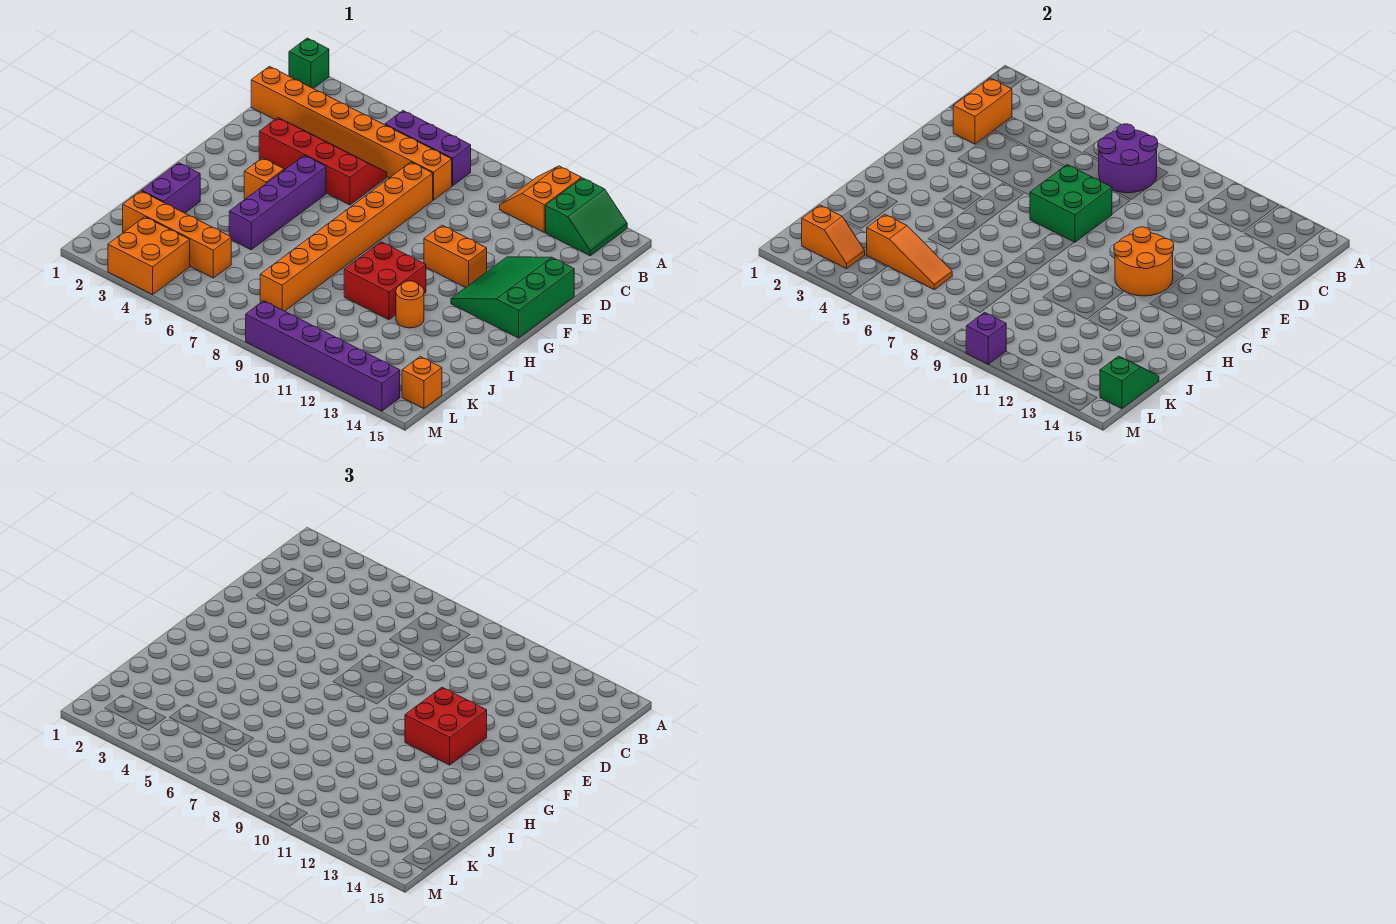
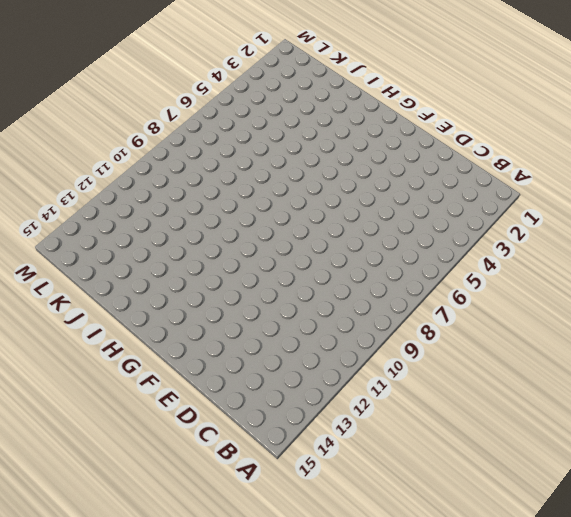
none -> green brick A1 level 1
none -> orange slope A11:B12 level 1 top 12
none -> green slope A13:B14 level 1 top 13

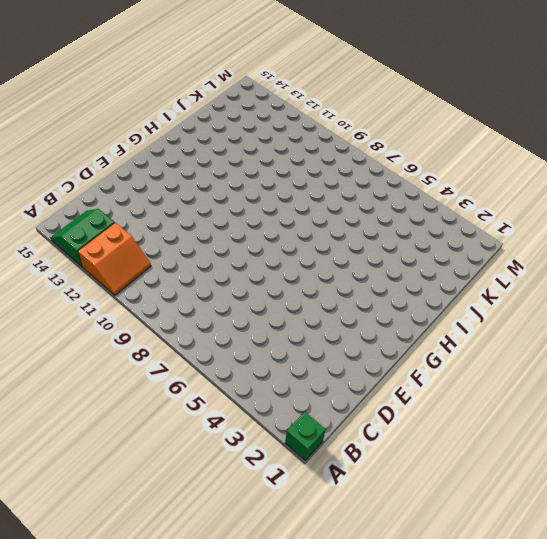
none -> purple brick B6:B8 level 1
none -> orange brick C1:C8 level 1
none -> red slope D3:E6 level 1 top E

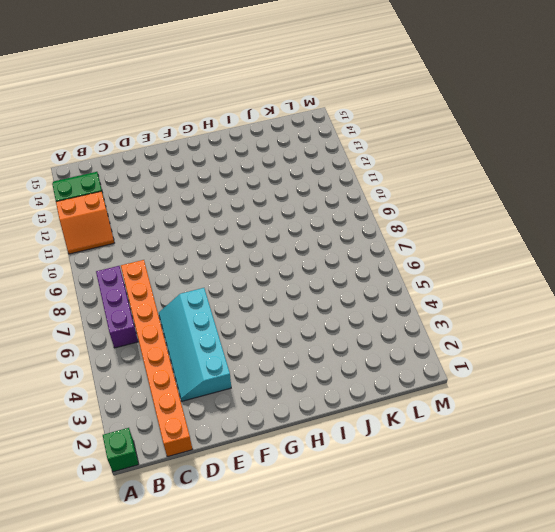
cyan slope D3:E6 level 1 top E -> red slope D3:E6 level 1 top E
none -> orange brick D8:K8 level 1
none -> green slope E13:G15 level 1 top 15
none -> purple brick F5:I5 level 1

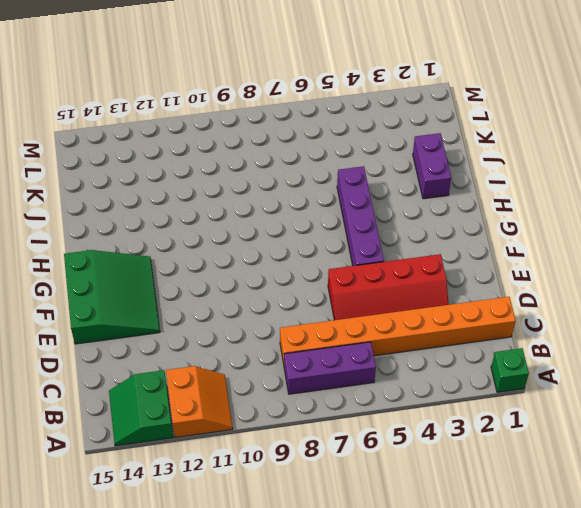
none -> orange brick D8:K8 level 1
none -> orange brick F11:F12 level 1
none -> orange brick G4 level 1

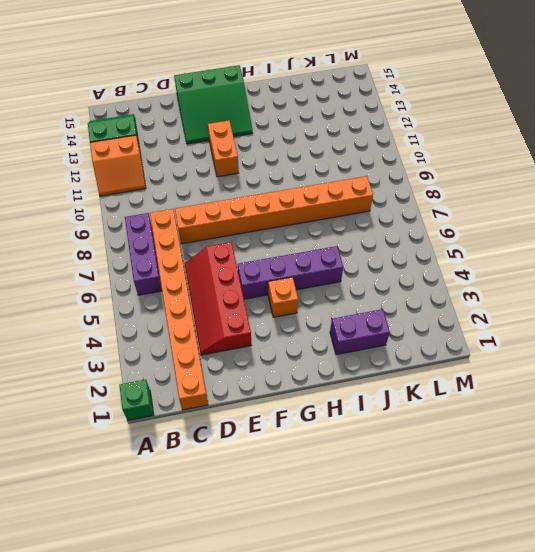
none -> red brick H10:I11 level 1
none -> orange round brick I12 level 1
none -> orange brick K2:K5 level 1

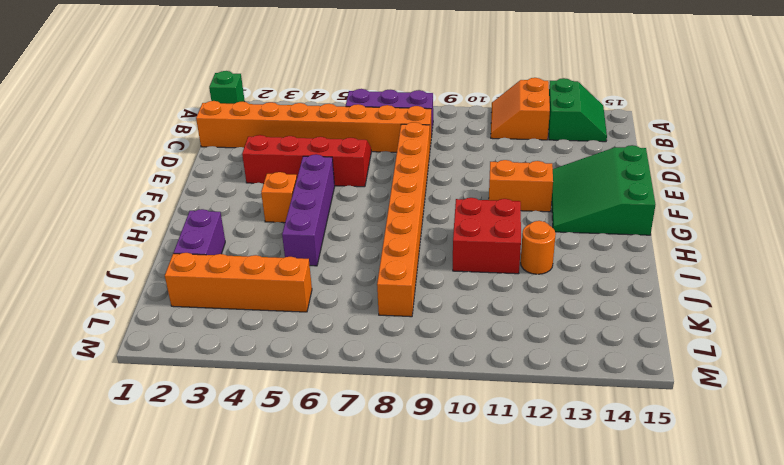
none -> orange brick L3:M4 level 1
none -> orange brick L15 level 1
none -> purple brick M9:M14 level 1

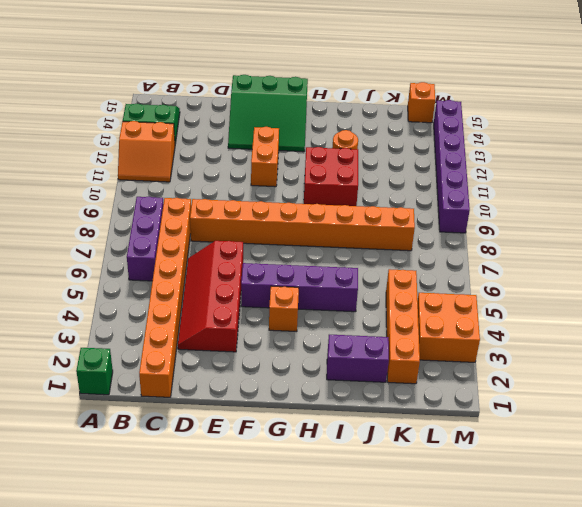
none -> purple round brick B7:C8 level 2
none -> orange brick C2:D2 level 2
none -> green brick E7:F8 level 2

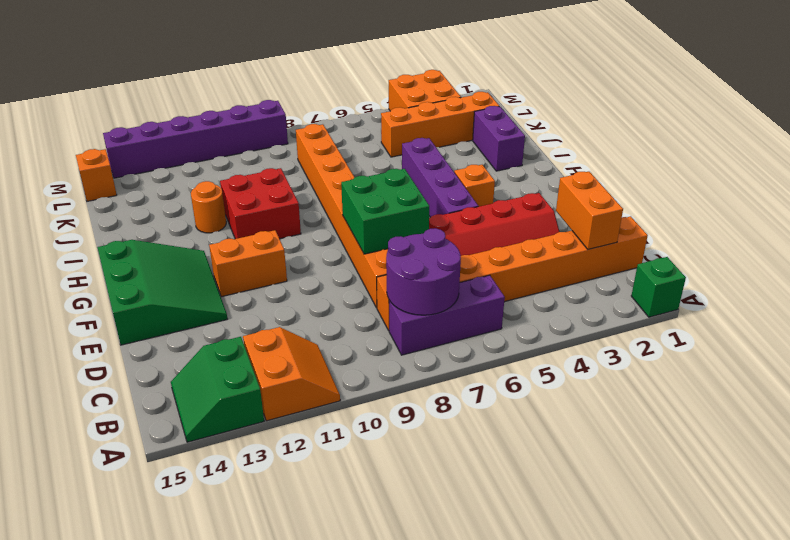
none -> orange round brick F11:G12 level 2
none -> orange slope K4:K6 level 2 top 4
none -> green slope K15:L15 level 2 top L

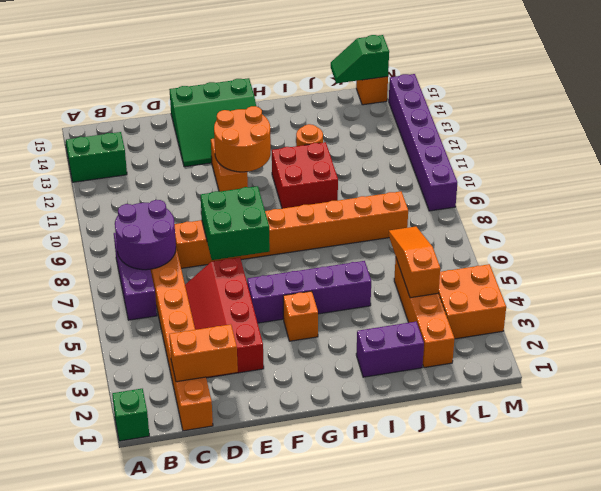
none -> orange slope A11:B12 level 1 top 12
none -> orange slope L2:L3 level 2 top 2
none -> purple brick M10 level 2

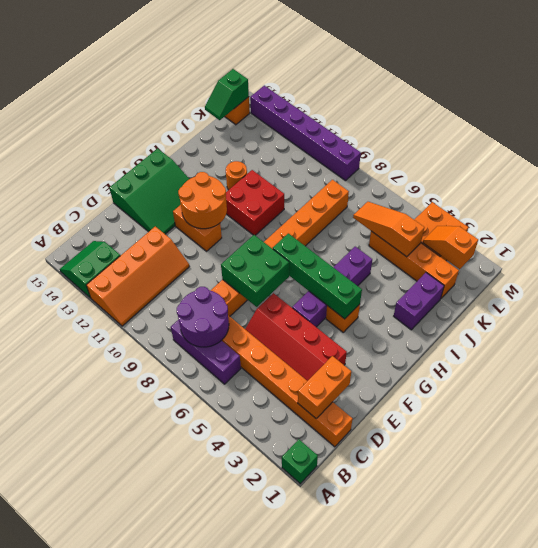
orange slope A11:D12 level 1 top 12 -> orange slope A11:B12 level 1 top 12
green brick G4:G7 level 2 -> none
none -> purple brick M10 level 2
none -> red brick F11:G12 level 3

